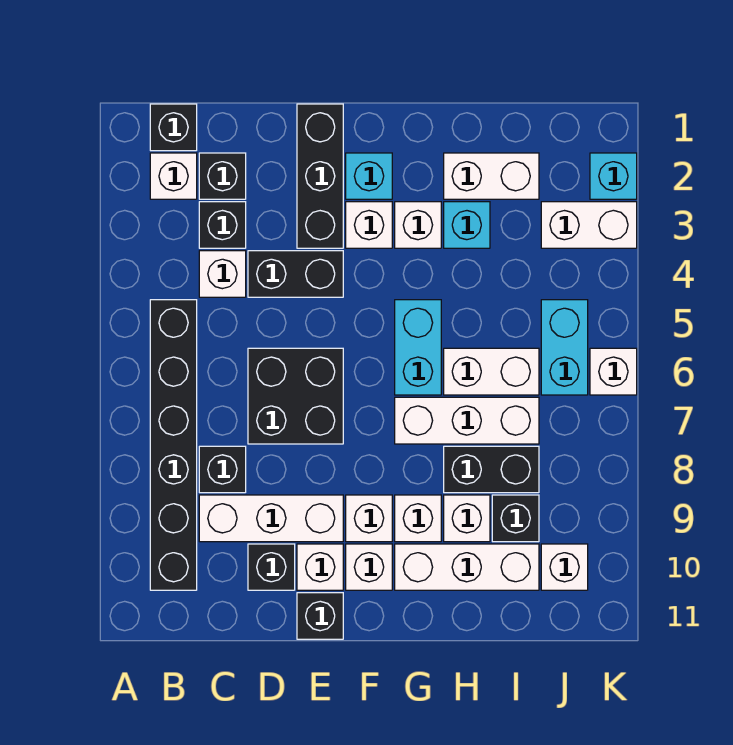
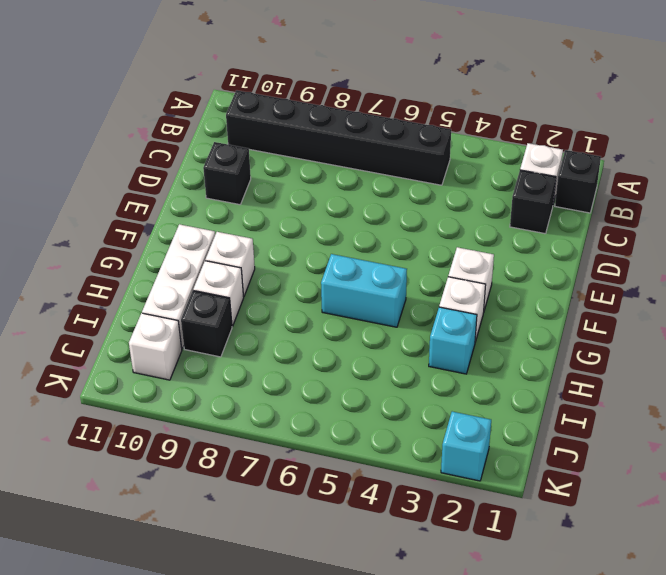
none -> black brick C3 level 1
none -> white brick C4 level 1
none -> black brick C8 level 1
none -> white brick C9:E9 level 1

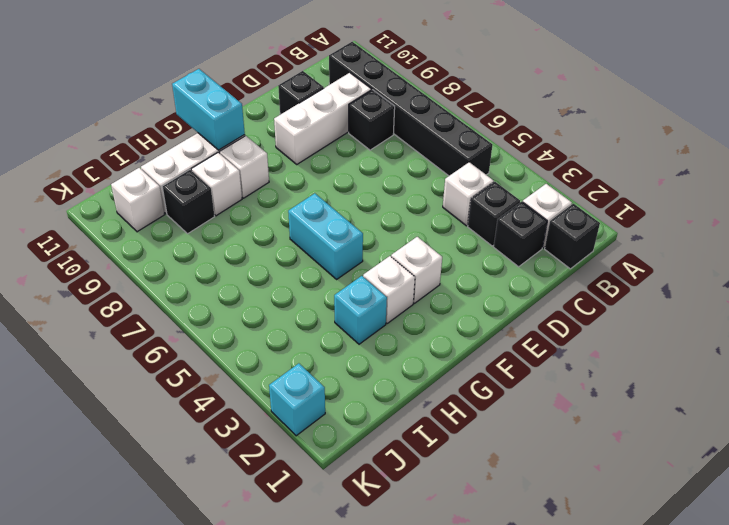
cyan brick G10:G11 level 2 -> cyan brick J5:J6 level 1
none -> black brick D4:E4 level 1
none -> black brick D6:E7 level 1
none -> black brick E1:E3 level 1
none -> white brick E10 level 1

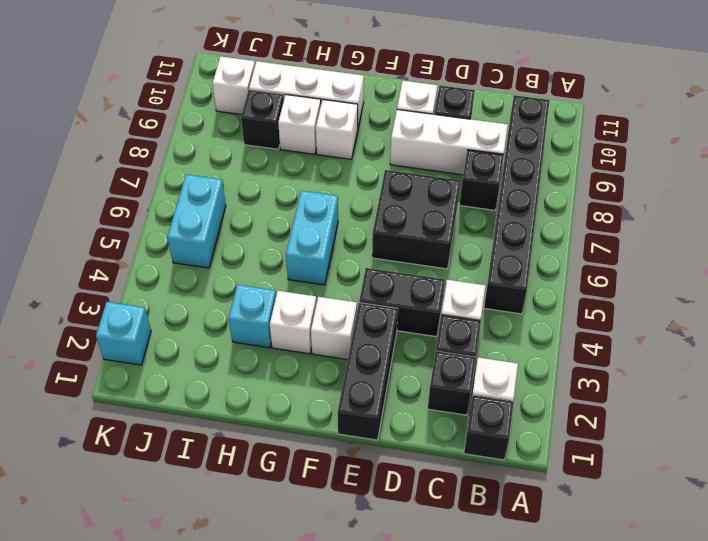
none -> black brick E11 level 1
none -> cyan brick F2 level 1
none -> white brick F9 level 1
none -> white brick F10 level 1

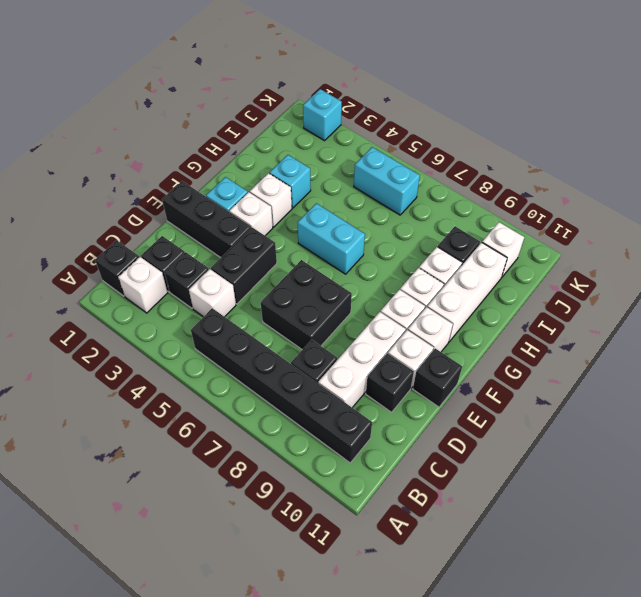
none -> white brick G7:I7 level 1
none -> white brick H2:I2 level 1
none -> white brick H6:I6 level 1
none -> black brick H8:I8 level 1

